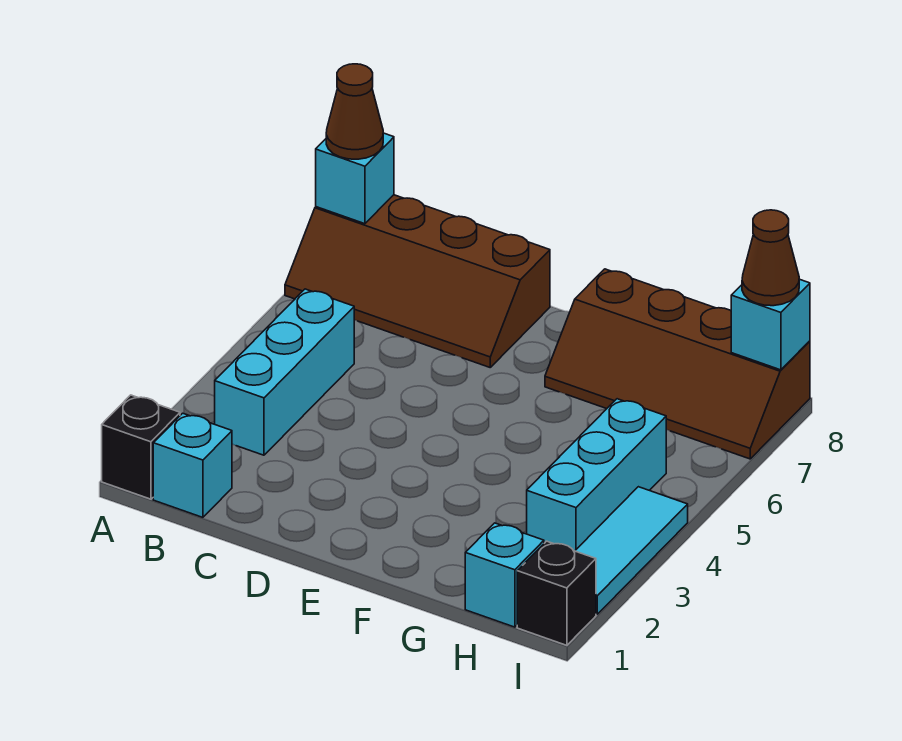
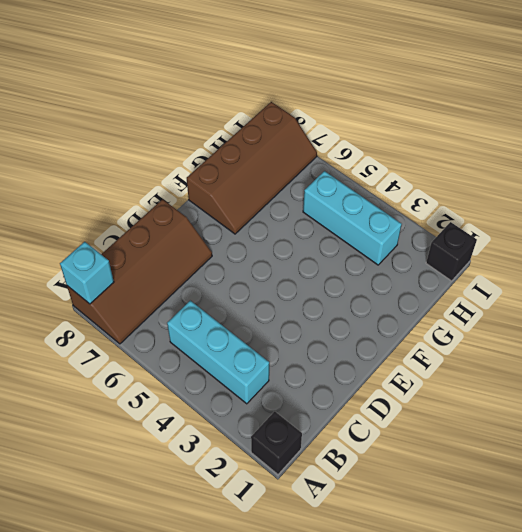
none -> cyan brick B1 level 1
none -> cyan brick H1 level 1
none -> cyan tile I2:I4 level 1

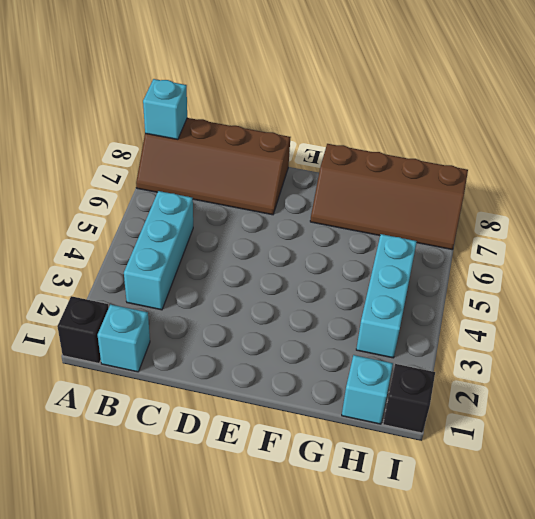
none -> cyan tile I2:I4 level 1
none -> cyan brick I8 level 2
none -> brown cone A8 level 3

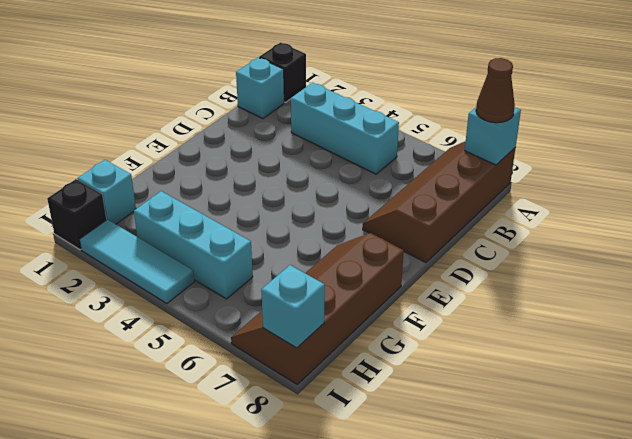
none -> brown cone I8 level 3

